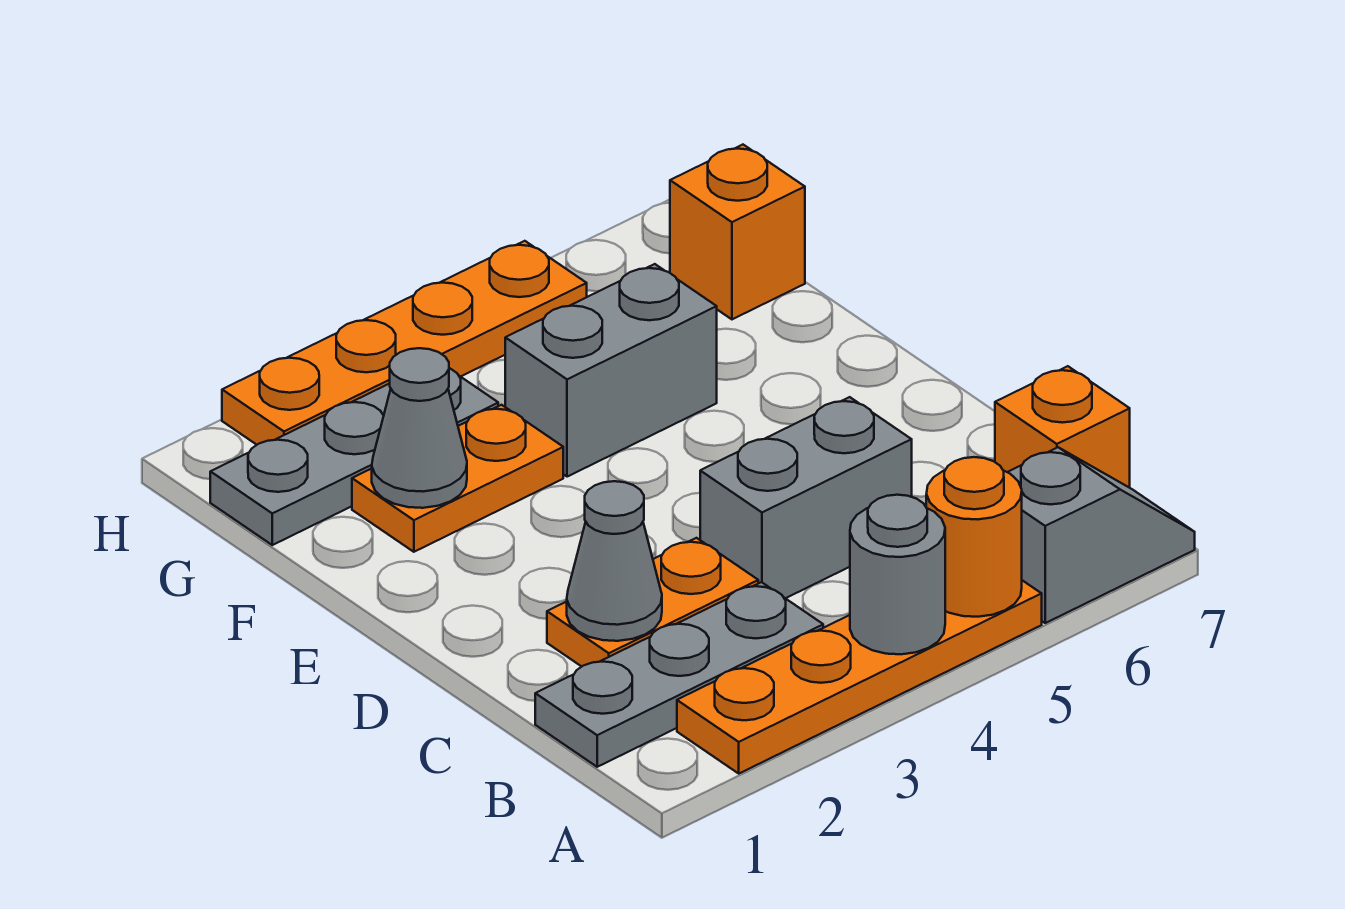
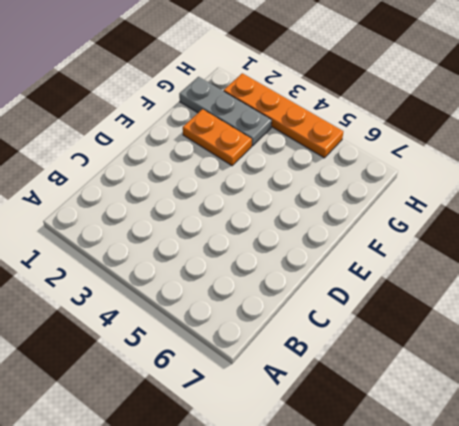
none -> orange plate A2:A5 level 1
none -> grey slope A6:A7 level 1 top 6
none -> grey plate B1:B3 level 1

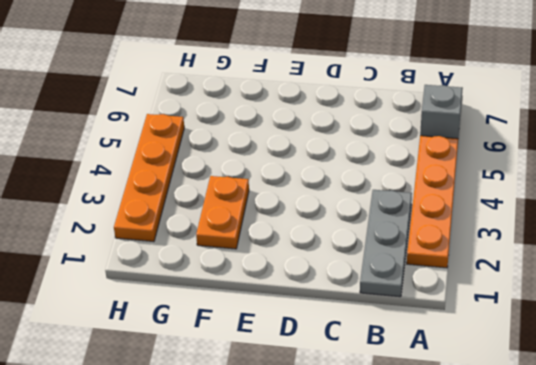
none -> orange brick B7 level 1
none -> orange plate C2:C3 level 1
none -> grey brick C4:C5 level 1

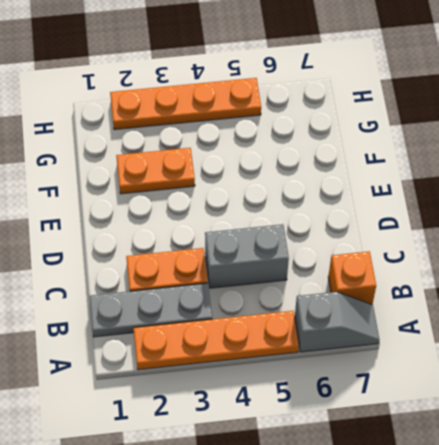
none -> grey brick F4:F5 level 1
none -> grey plate G1:G3 level 1
none -> orange brick G7 level 1

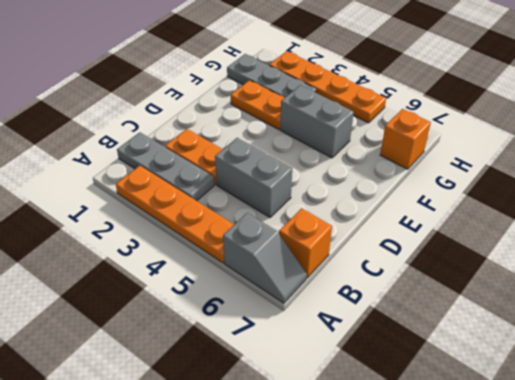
none -> grey round brick A4 level 2
none -> orange round brick A5 level 2
none -> grey cone C2 level 2

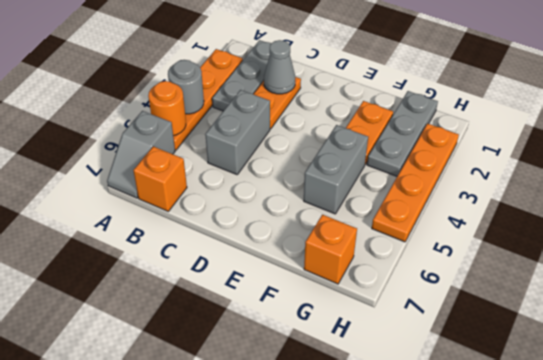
none -> grey cone F2 level 2

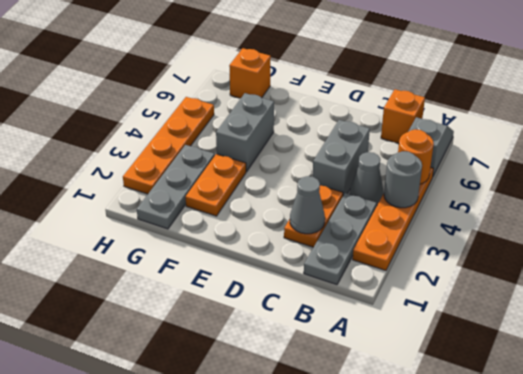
grey cone B4 level 1 -> grey cone F2 level 2

